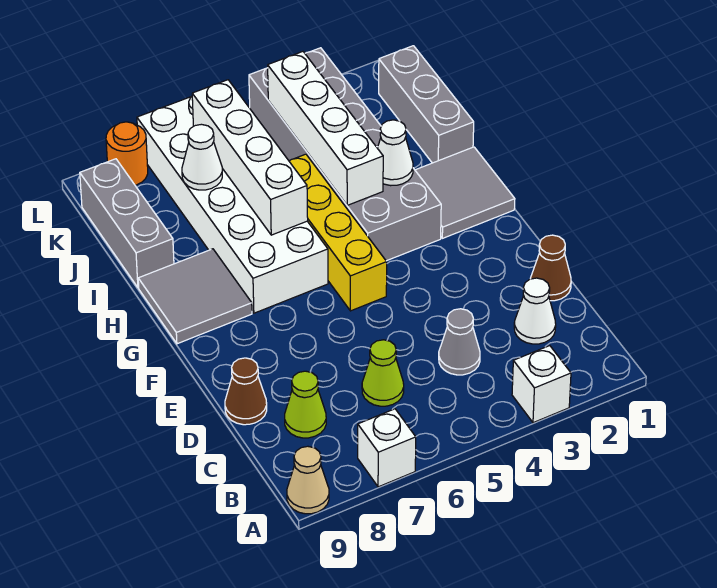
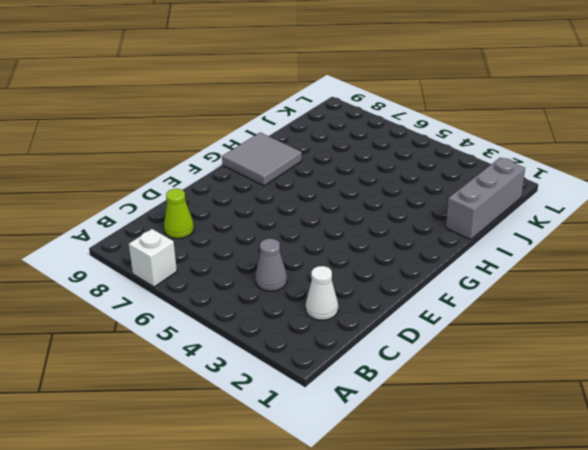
none -> white brick A3 level 1
none -> tan cone A9 level 1
none -> lime cone C6 level 1

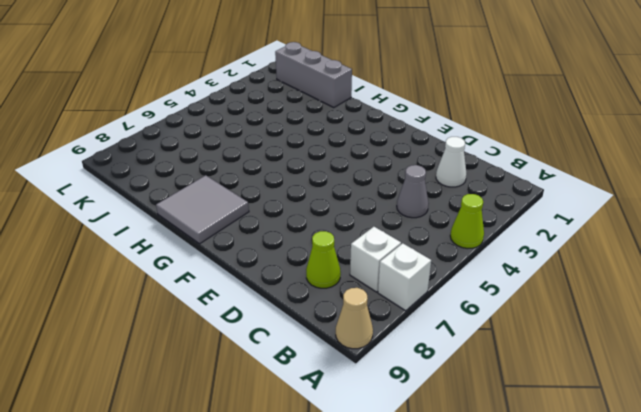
lime cone A4 level 1 -> lime cone C6 level 1
white brick B7 level 1 -> white brick A3 level 1
none -> brown cone D1 level 1
none -> brown cone D9 level 1
none -> yellow brick F5:I5 level 1

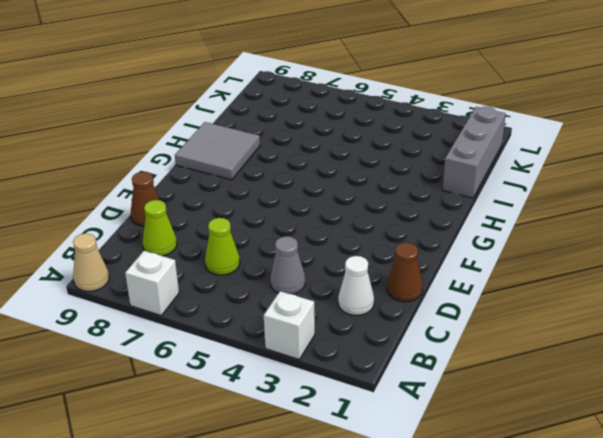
none -> yellow brick F5:I5 level 1
none -> grey tile G1:H2 level 1
none -> grey brick G3:L4 level 1

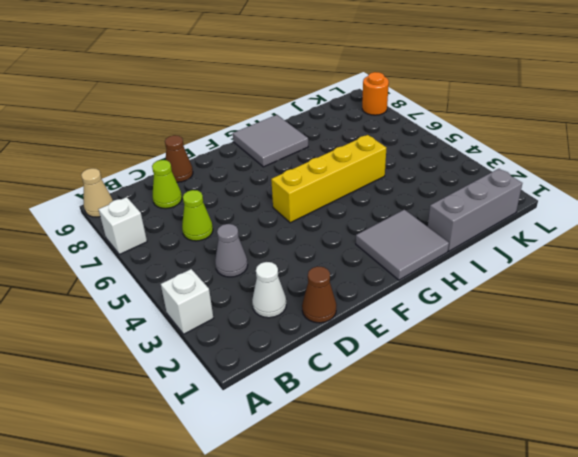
none -> grey brick G3:L4 level 1
none -> white brick G6:L7 level 1
none -> grey brick I9:K9 level 1

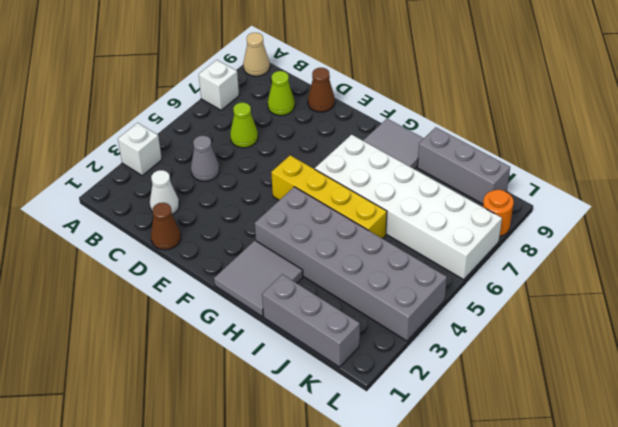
none -> white cone H3 level 2
none -> white brick H4:K4 level 2
none -> white brick H6:K6 level 2

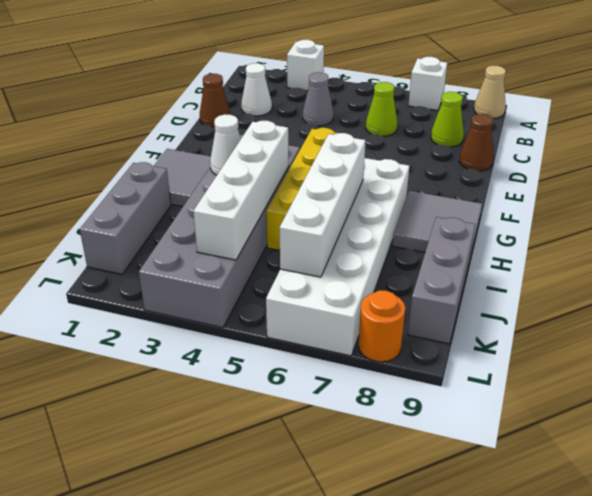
none -> white cone J7 level 2

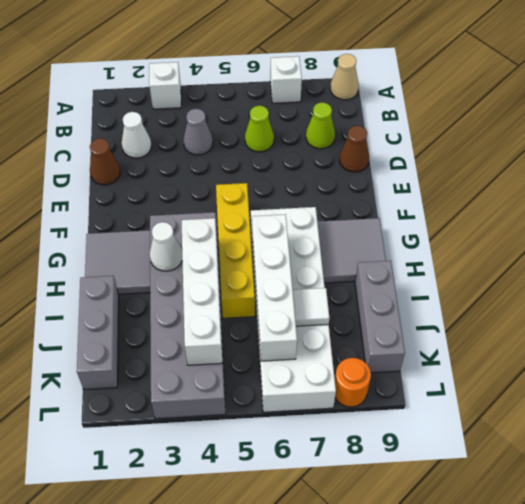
white tile J7 level 2 -> white cone J7 level 2

